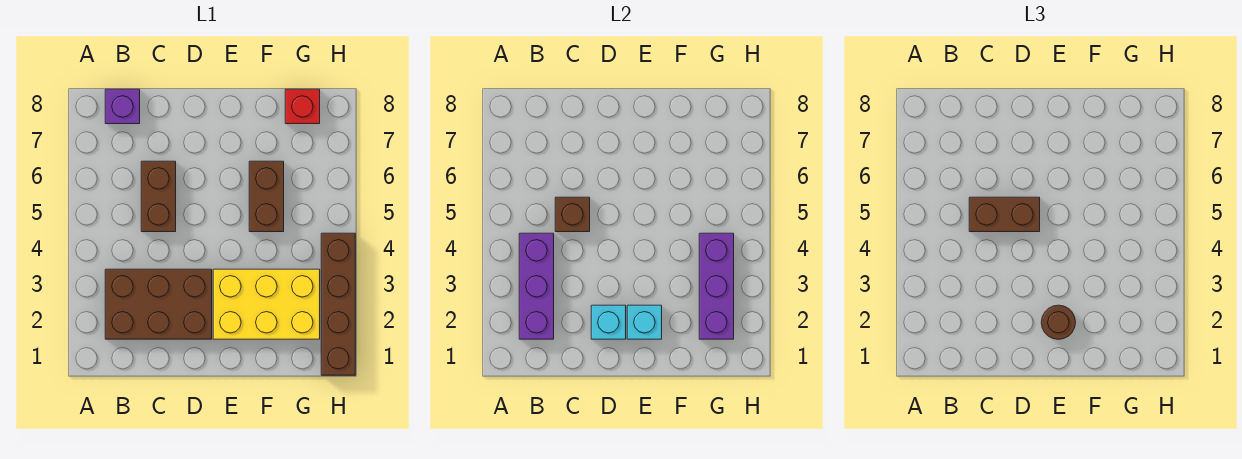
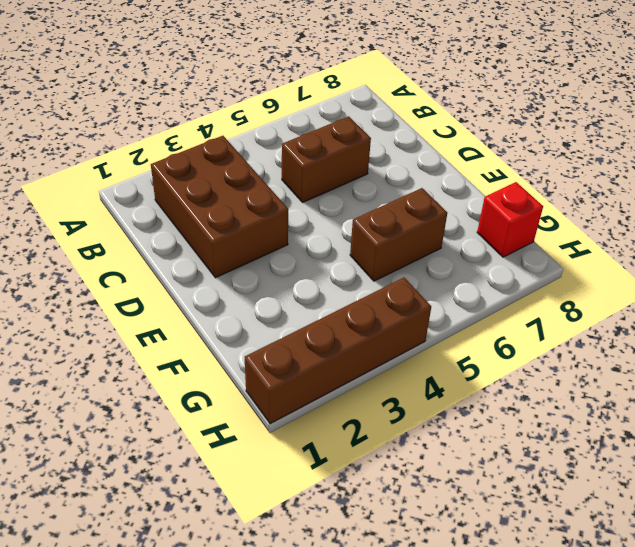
none -> purple brick B8 level 1
none -> yellow brick E2:G3 level 1
none -> purple brick B2:B4 level 2

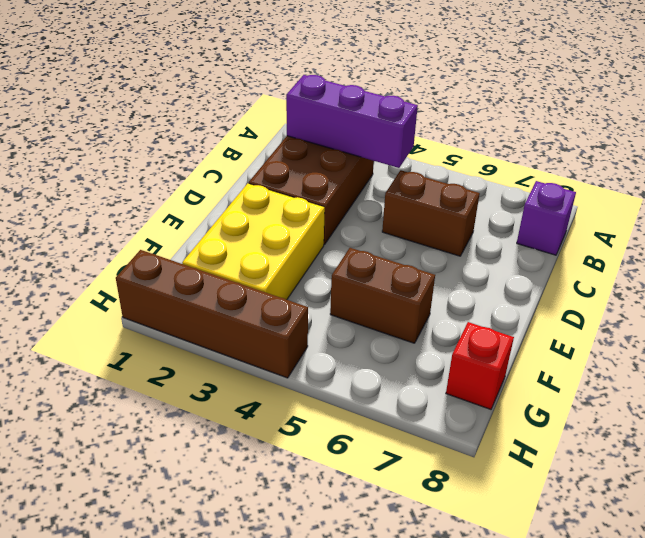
none -> brown brick C5 level 2
none -> cyan brick D2 level 2
none -> cyan brick E2 level 2

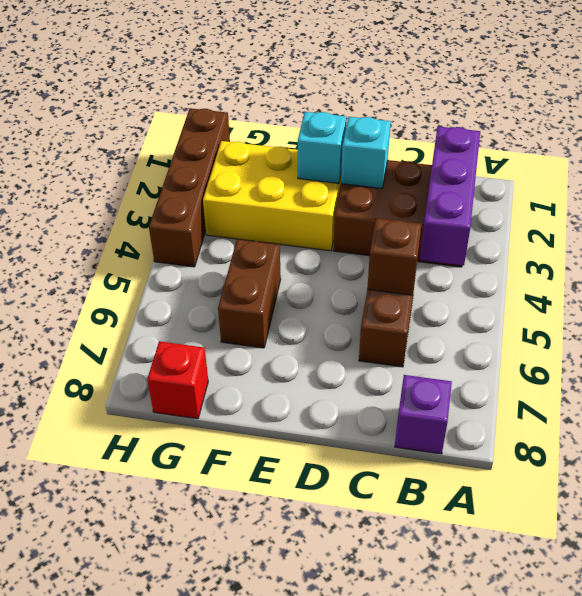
none -> purple brick G2:G4 level 2
none -> brown brick C5:D5 level 3
none -> brown round brick E2 level 3

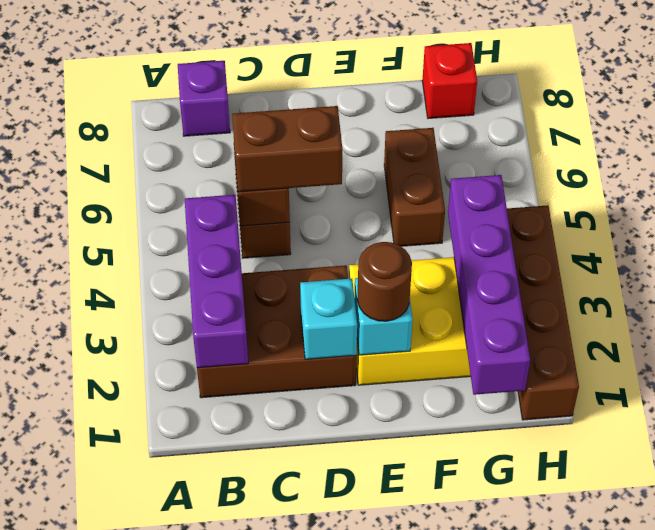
purple brick G1:G4 level 2 -> purple brick G2:G4 level 2

